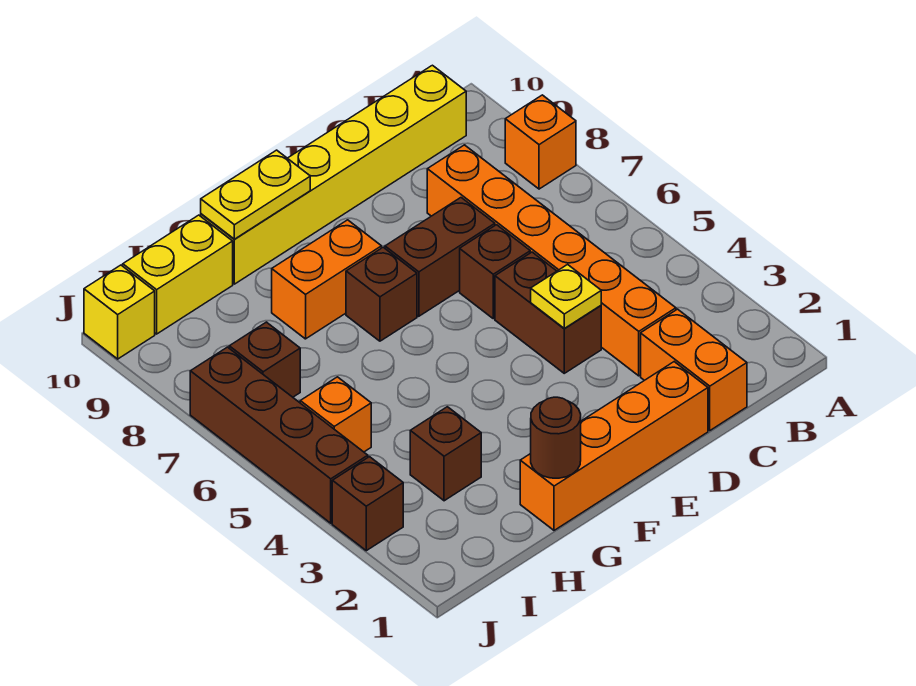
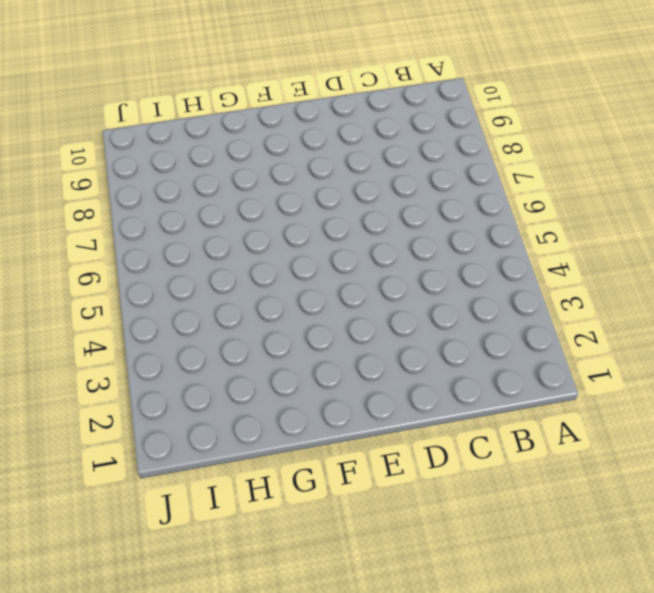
none -> orange brick A8 level 1
none -> yellow brick B10:G10 level 1
none -> orange brick C1:C2 level 1

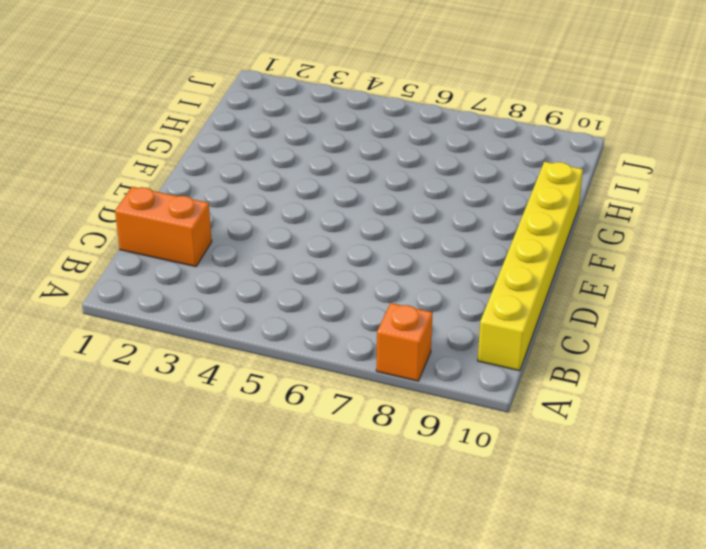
none -> orange brick C3:C8 level 1
none -> orange brick D1:G1 level 1
none -> brown brick D4:D5 level 1

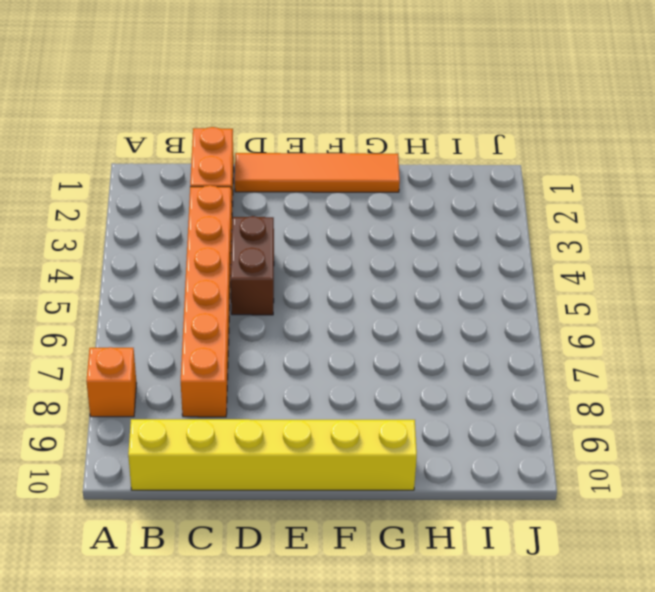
orange tile D1:G1 level 1 -> orange brick D1:G1 level 1
none -> brown brick D6 level 1
none -> brown brick D7:E7 level 1
none -> brown brick F7 level 1

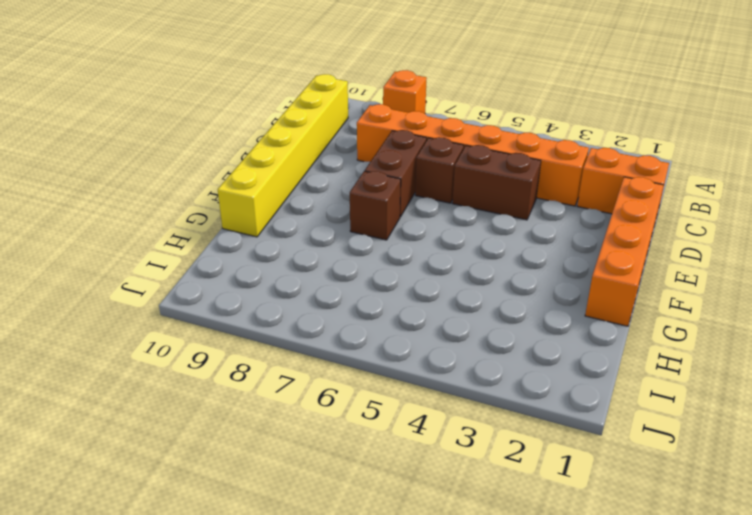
none -> orange brick F8:G8 level 1
none -> brown brick H3 level 1
none -> yellow brick H10:I10 level 1

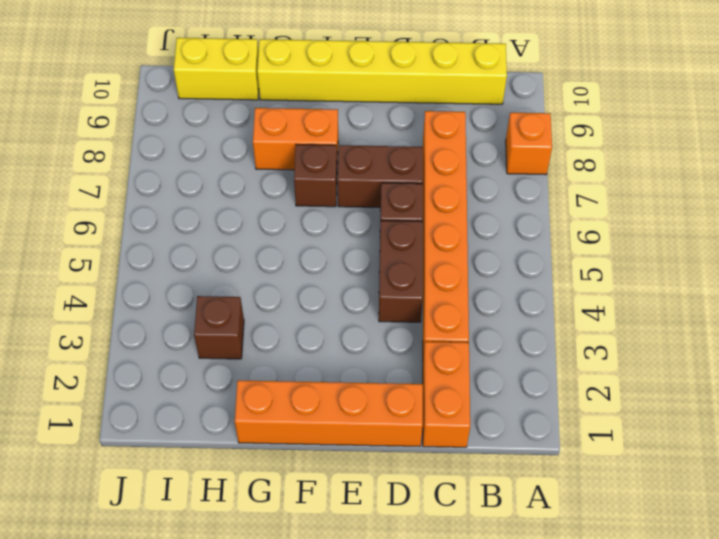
none -> orange brick I5 level 1
none -> brown brick I7 level 1
none -> brown brick J3 level 1

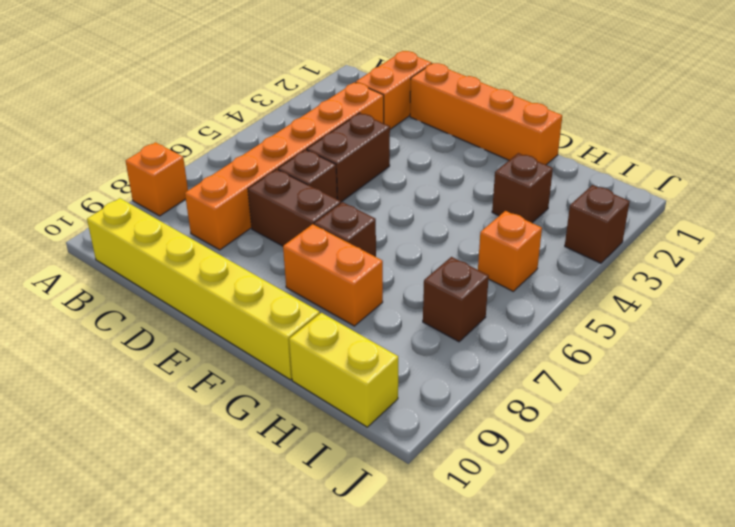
none -> brown brick J4:J7 level 1
none -> yellow brick J10 level 1
none -> yellow plate D4 level 2

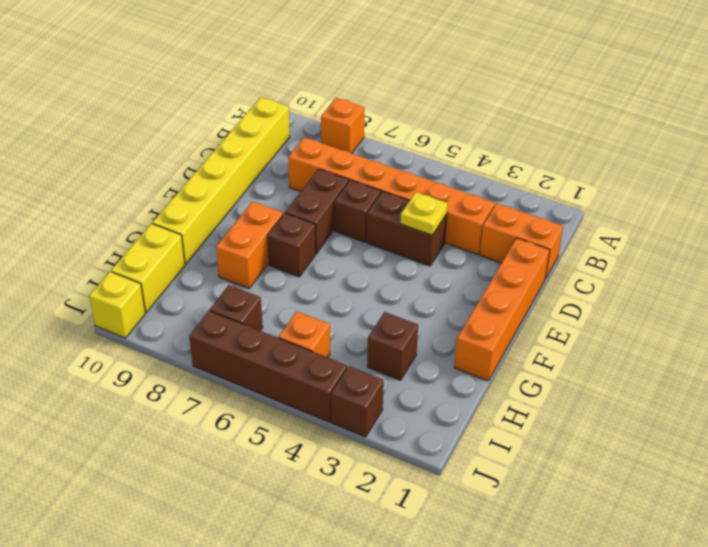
none -> yellow plate F10:G10 level 2
none -> brown round brick G1 level 2

